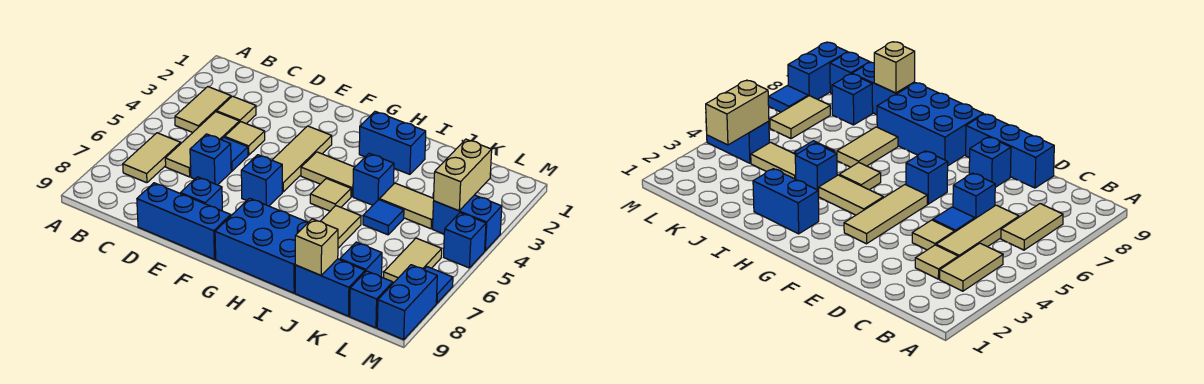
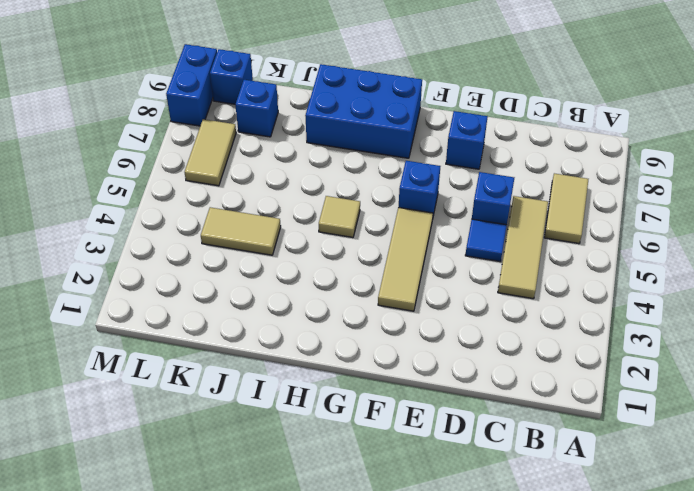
none -> tan tile B3:B4 level 1
none -> tan tile C3 level 1
none -> tan tile D4 level 1

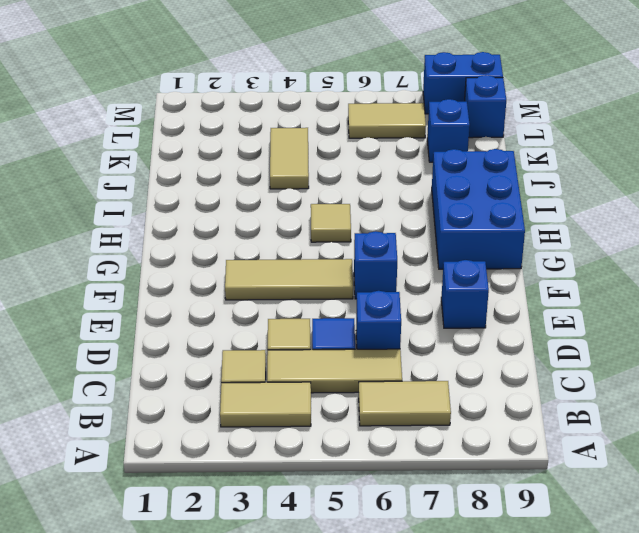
none -> blue brick D9:F9 level 1
none -> tan tile G4:H4 level 1
none -> blue brick H2:I2 level 1

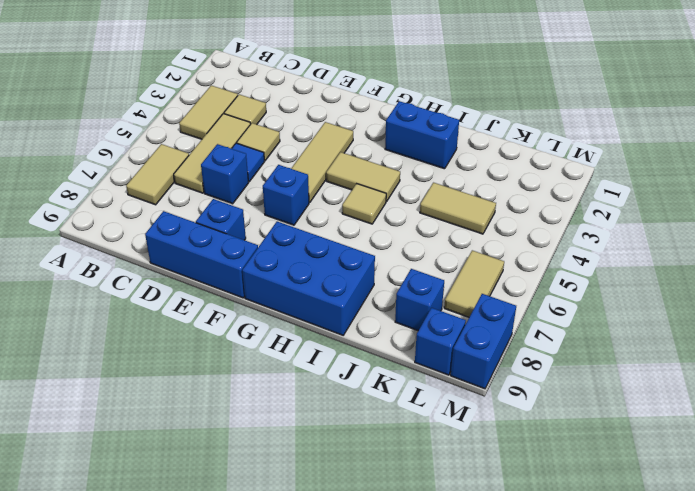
none -> blue brick I4 level 1
none -> tan tile I6:I7 level 1
none -> blue tile J5 level 1

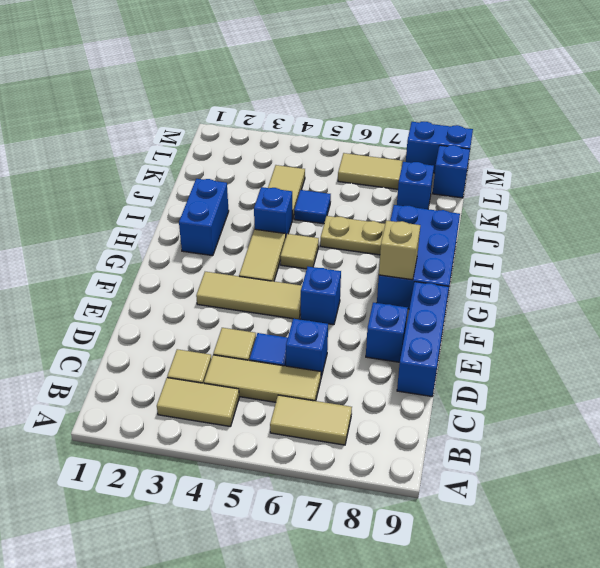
tan brick G8 level 2 -> tan brick J9 level 2
tan plate I6:I7 level 1 -> tan tile I6:I7 level 1
none -> blue brick J9:K9 level 1
none -> blue brick L4:M4 level 1
none -> blue brick M5 level 1

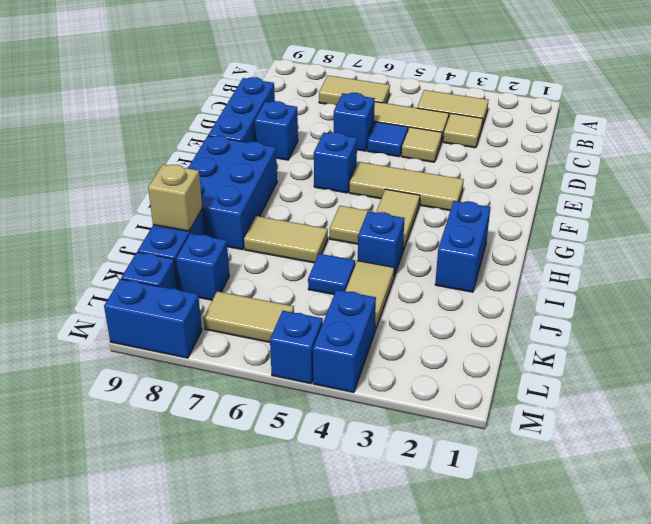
none -> blue tile M7 level 1
none -> tan brick L3:L4 level 2

